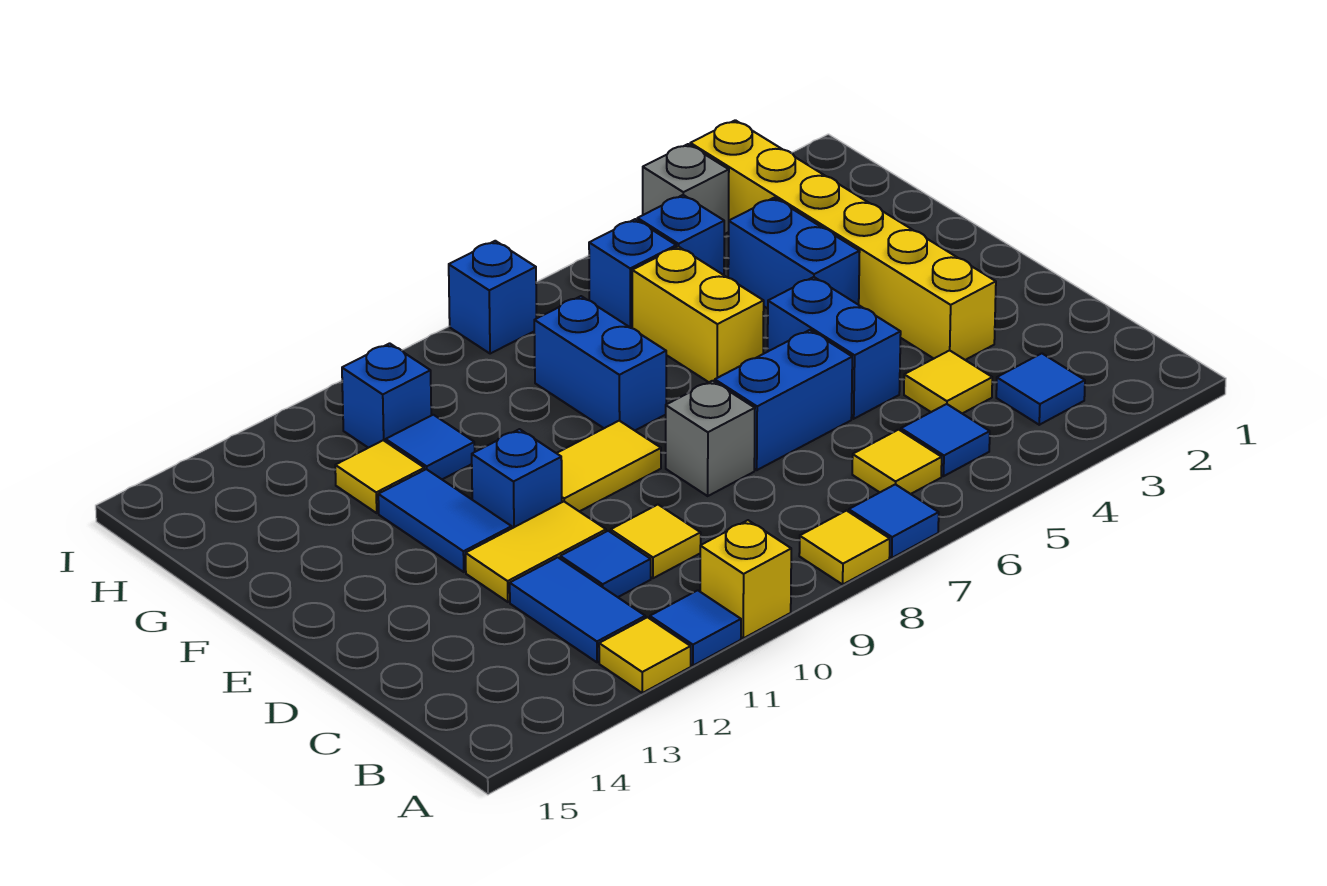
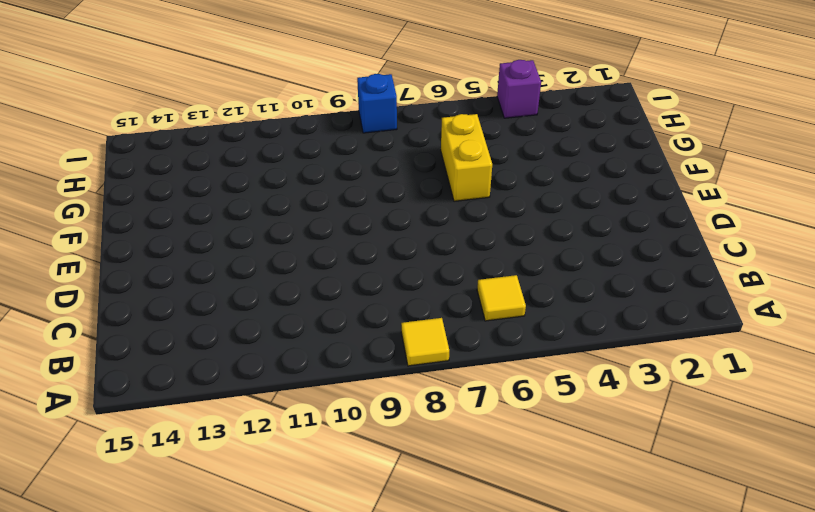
purple brick I4 level 1 -> grey brick I4 level 1
none -> blue tile A7 level 1
none -> yellow brick A10 level 1
none -> blue tile A11 level 1
none -> yellow tile A12 level 1

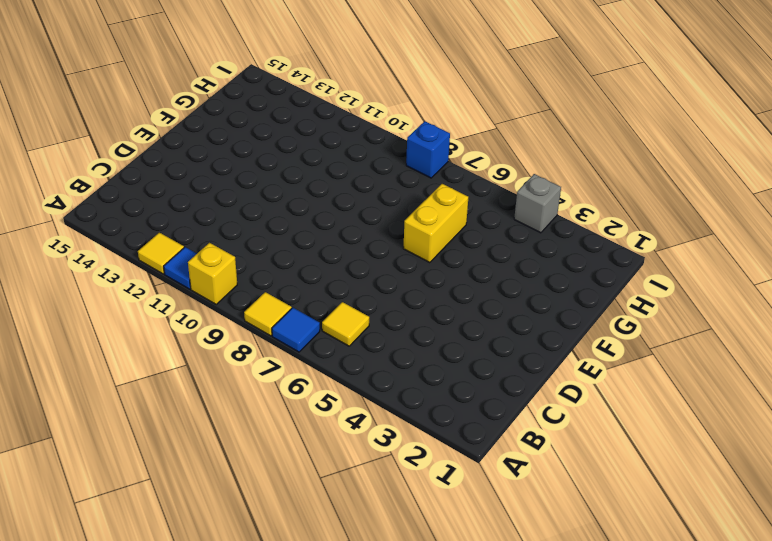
none -> blue tile B3 level 1
none -> blue tile B5 level 1
none -> blue tile B12:C12 level 1
none -> yellow tile C4 level 1

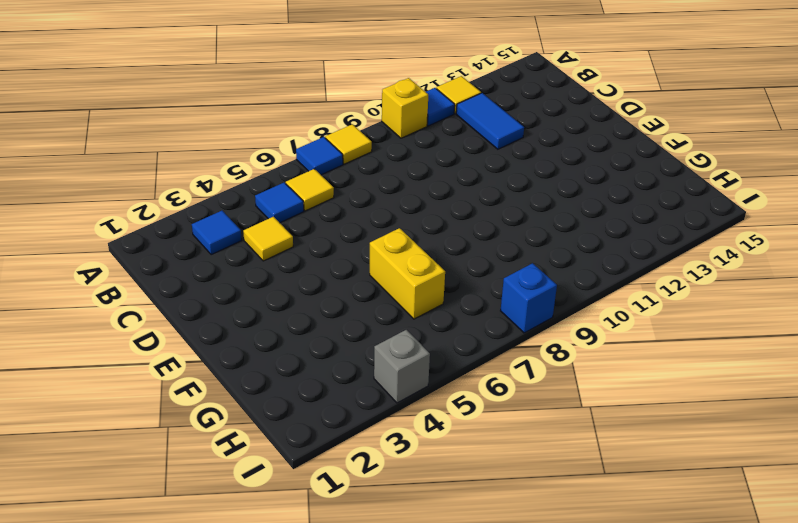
none -> yellow tile C10 level 1
none -> blue tile C11 level 1
none -> yellow brick D3:I3 level 1
none -> blue brick D5:E5 level 1

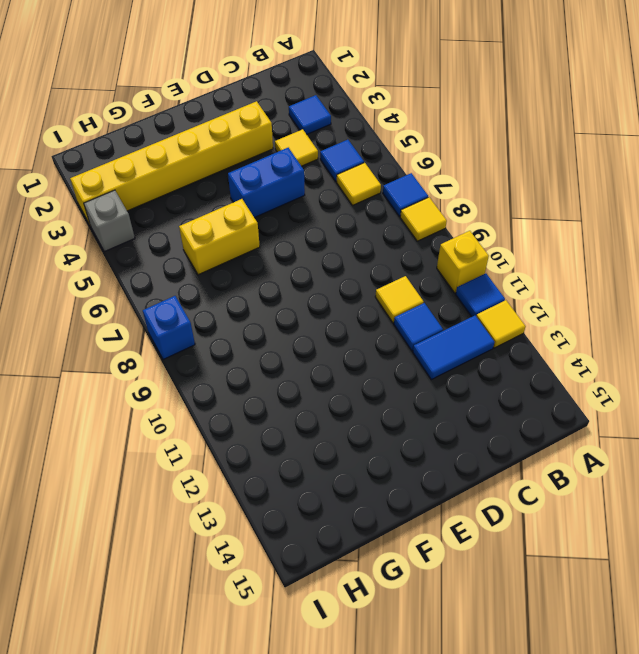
none -> blue brick D6:D7 level 1
none -> grey brick D8 level 1
none -> yellow tile D11:D12 level 1
none -> yellow tile E9:E10 level 1

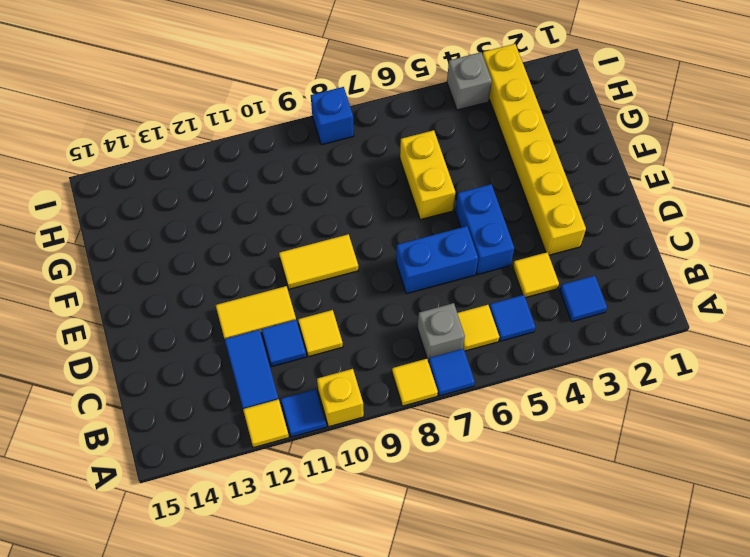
grey brick B7 level 1 -> grey brick D8 level 1
none -> blue brick E11 level 1
none -> blue tile E12:F12 level 1
none -> blue brick F4:G4 level 1
none -> blue brick F8:G8 level 1

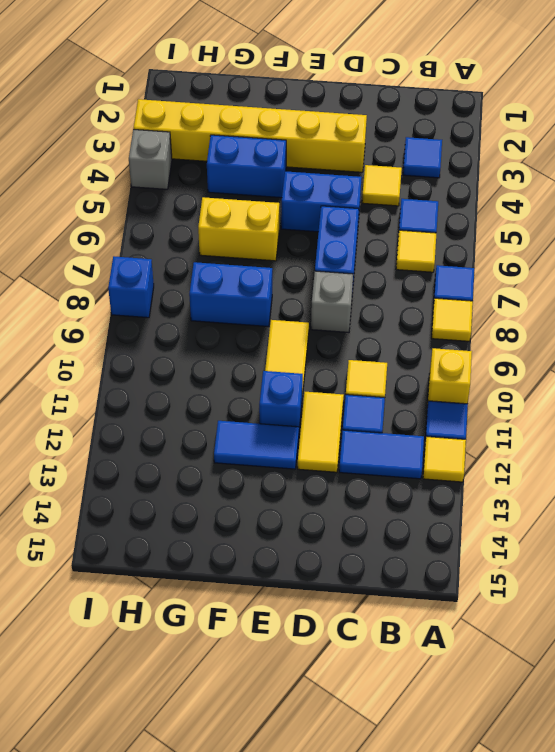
none -> blue tile G11 level 1
none -> yellow tile G12 level 1
none -> blue brick H5 level 1
none -> blue brick H6 level 1

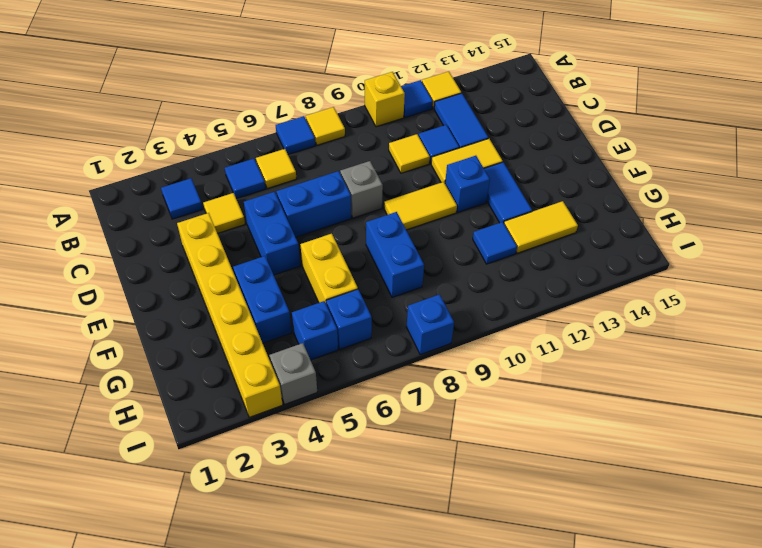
yellow tile G12:G13 level 1 -> yellow tile G12 level 1
none -> blue brick H11 level 1

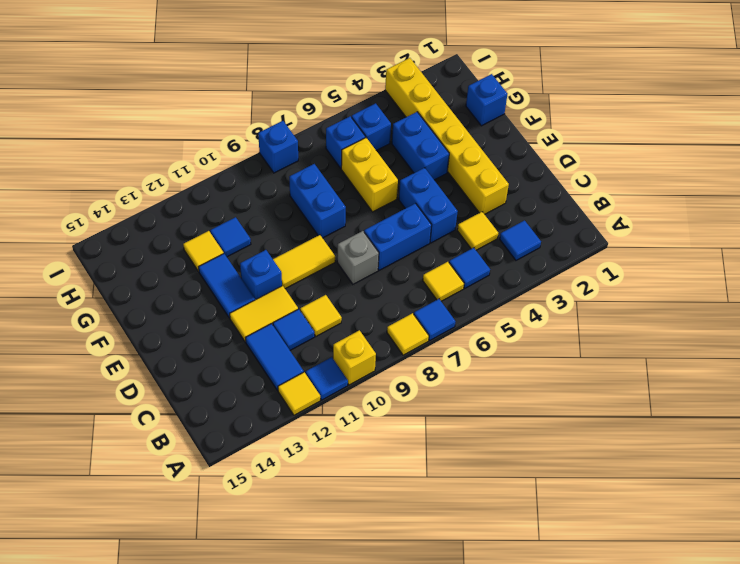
blue brick G1 level 1 -> blue brick H11 level 1
none -> grey brick I4 level 1

